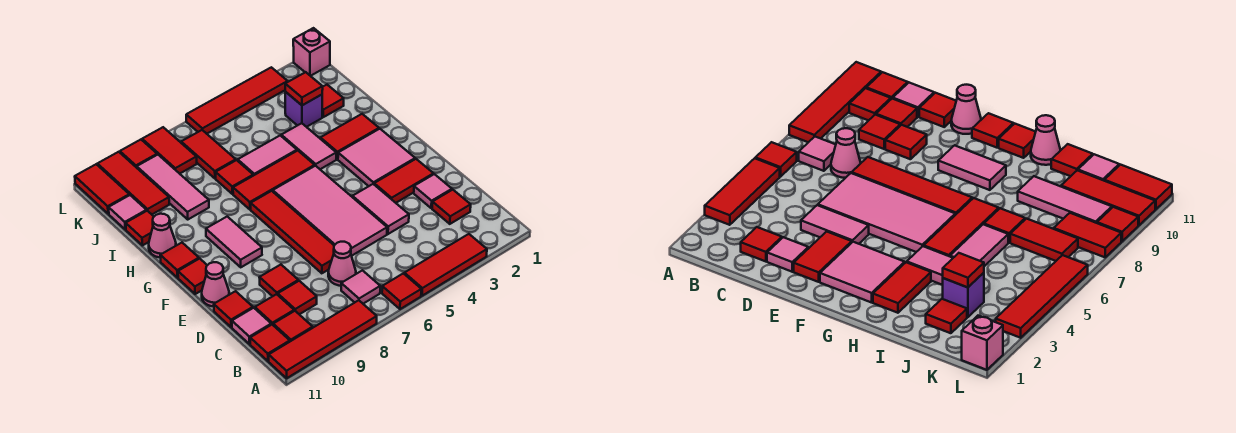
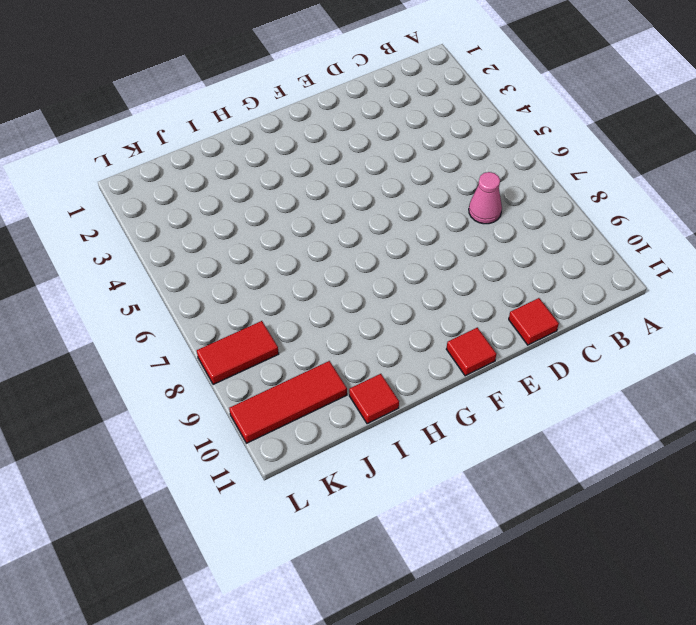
none -> red tile A3:A5 level 1
none -> red tile A6 level 1
none -> red tile A8:A11 level 1
none -> pink tile B7 level 1

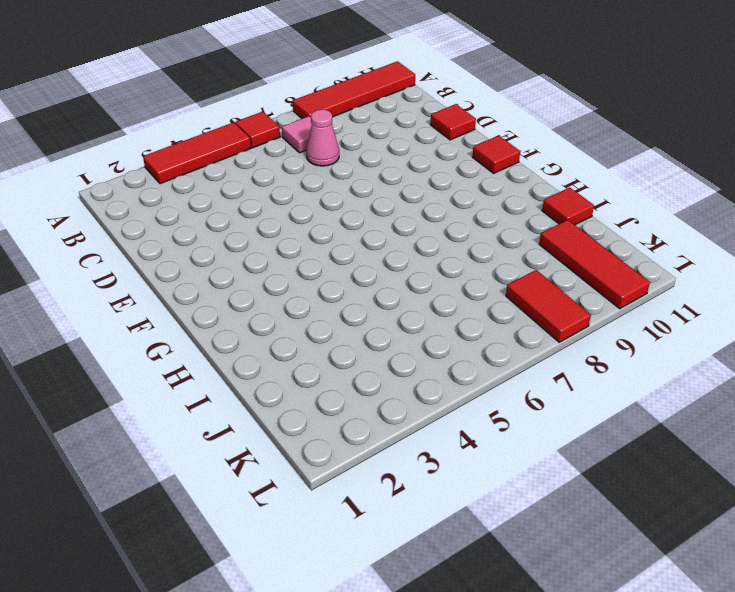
none -> red tile B10 level 1
none -> red tile B11 level 1
none -> red tile C2 level 1
none -> red tile C9 level 1

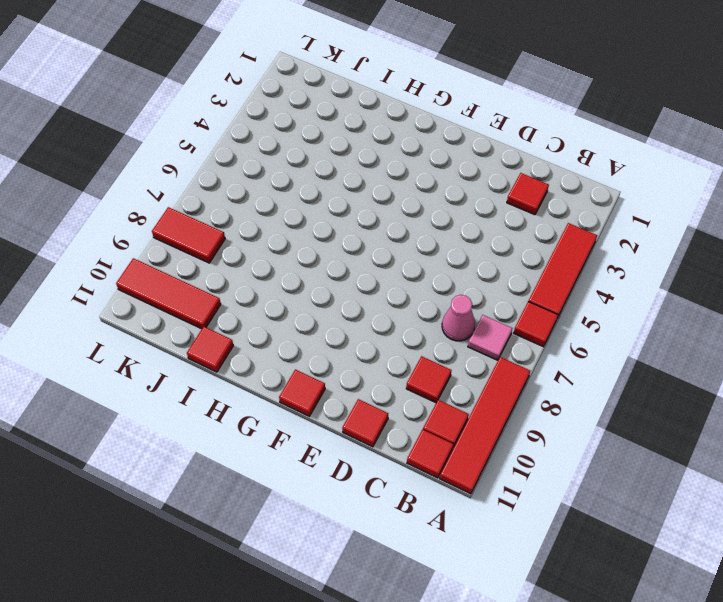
none -> red tile C10 level 1
none -> pink tile C11 level 1
none -> pink tile D2 level 1
none -> pink tile D4:E4 level 1

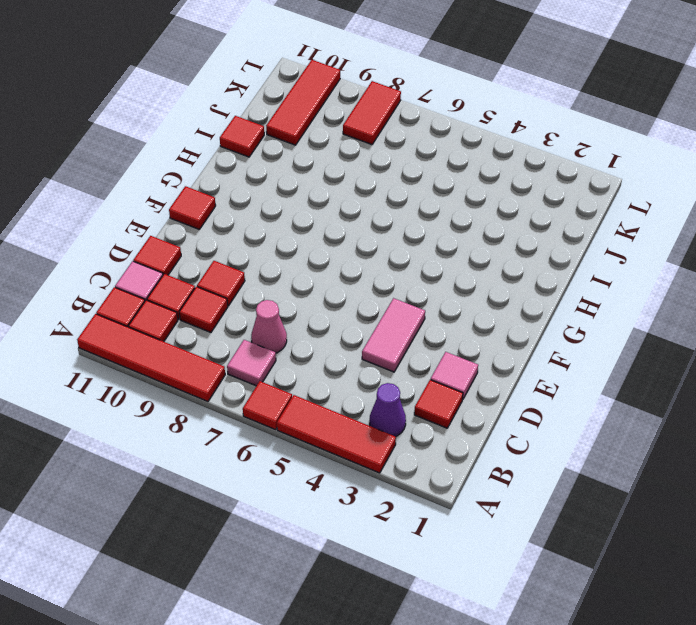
purple cone B3 level 1 -> none
none -> pink tile D5:G6 level 1
none -> red tile D7:G7 level 1
none -> red tile E2:E3 level 1
none -> pink cone E11 level 1

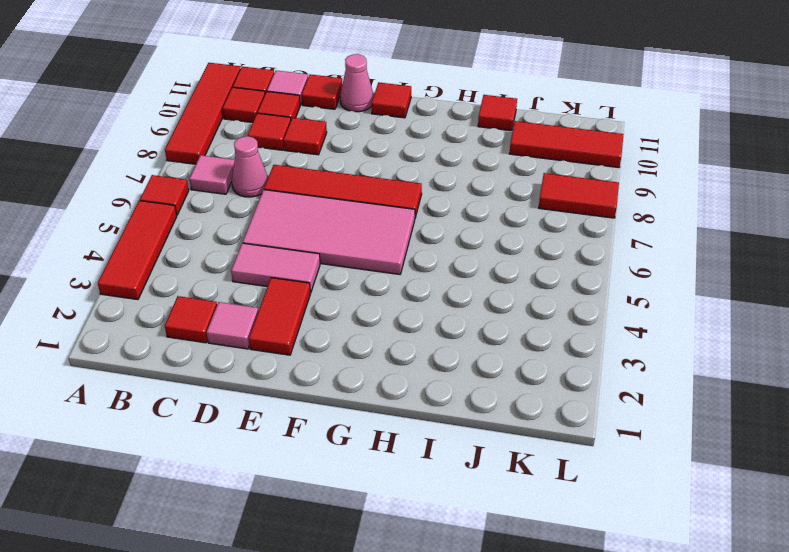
none -> pink tile F2:G3 level 1
none -> pink tile F9:G9 level 1
none -> red tile G11 level 1
none -> red tile H2:H3 level 1

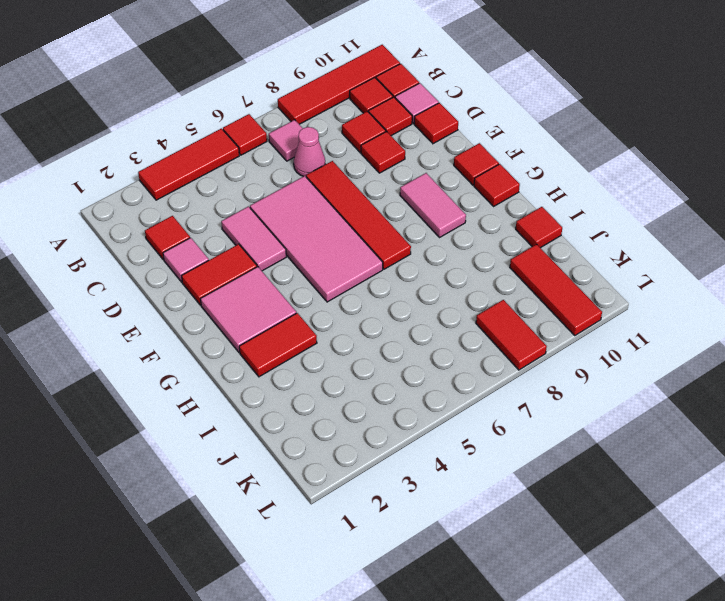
none -> pink cone E11 level 1
none -> pink tile H4:I4 level 1
none -> red tile H5:H7 level 1
none -> pink cone H11 level 1

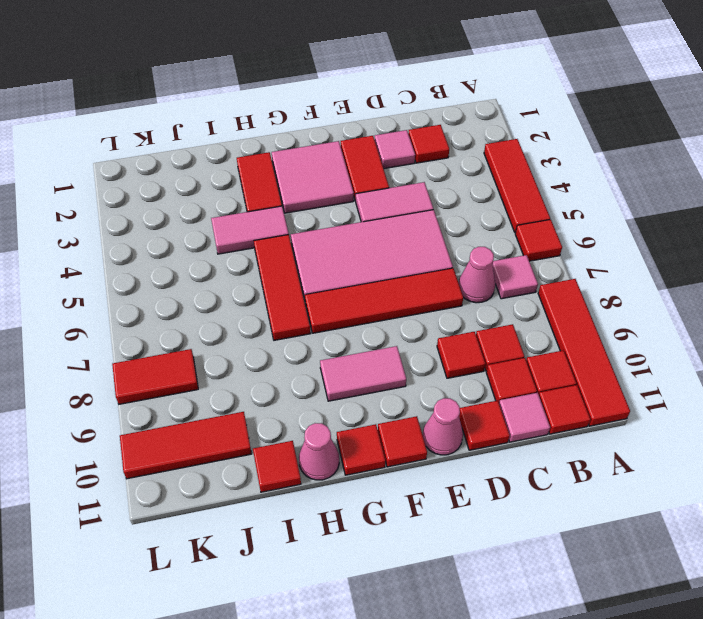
none -> pink tile I5:I6 level 1
none -> red tile I7 level 1
none -> pink tile I9:K9 level 1
none -> red tile J2 level 1

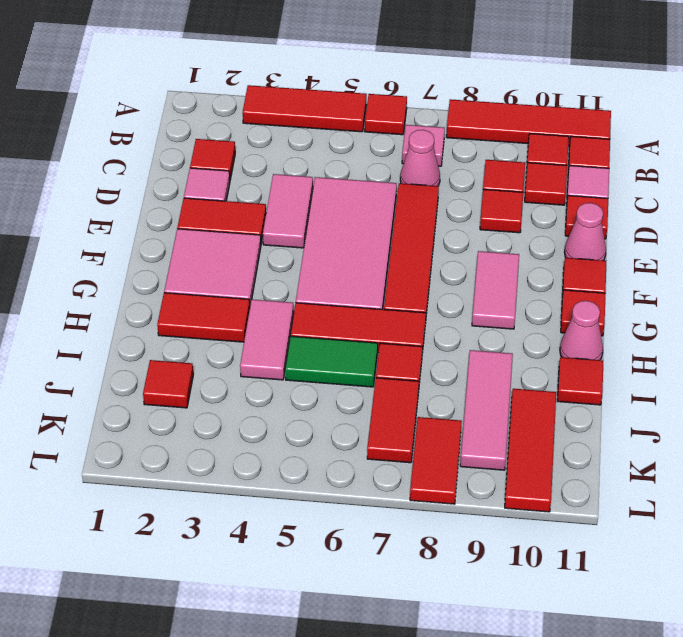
green tile I5:I6 level 1 -> pink tile I5:I6 level 1
none -> purple brick J3 level 1
none -> pink tile J11 level 1
none -> red tile K11:L11 level 1
none -> pink brick L1 level 1

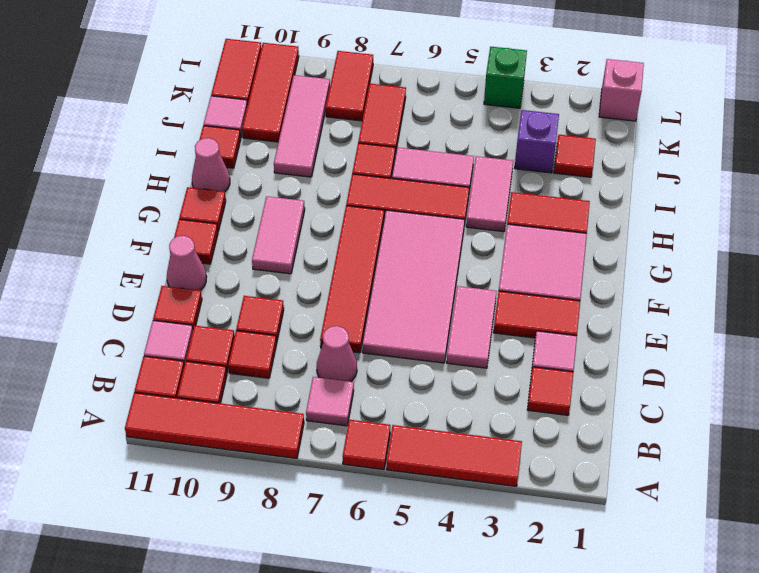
green brick L4 level 1 -> red tile L3:L6 level 1
none -> red tile L9 level 1
none -> red tile J3 level 2

